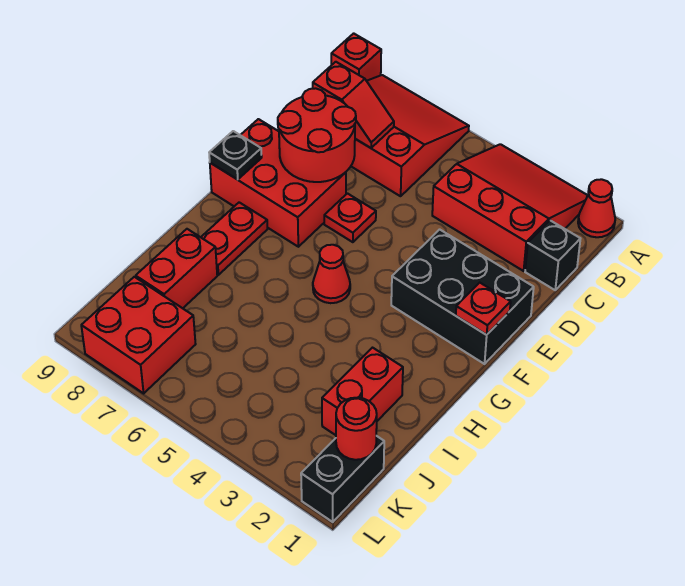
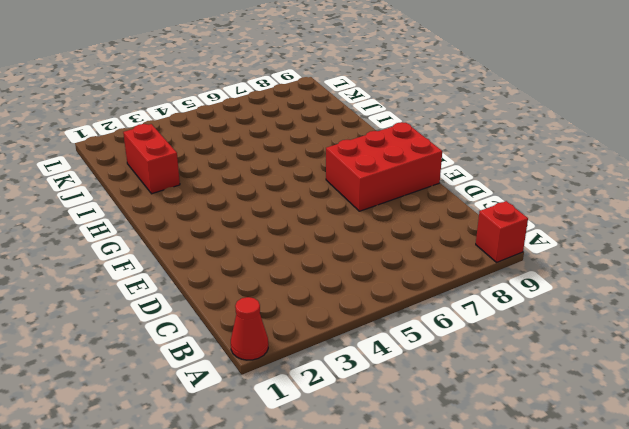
none -> red slope A2:C4 level 1 top C
none -> red slope A6:C8 level 1 top C
none -> black brick C1 level 1

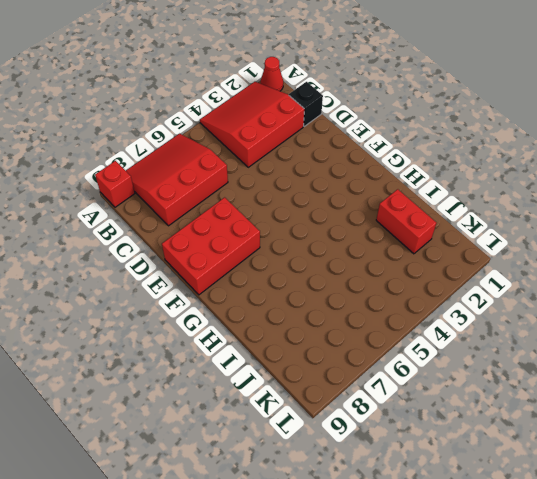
none -> black brick E1:F3 level 1
none -> red plate E6 level 1
none -> red cone G5 level 1

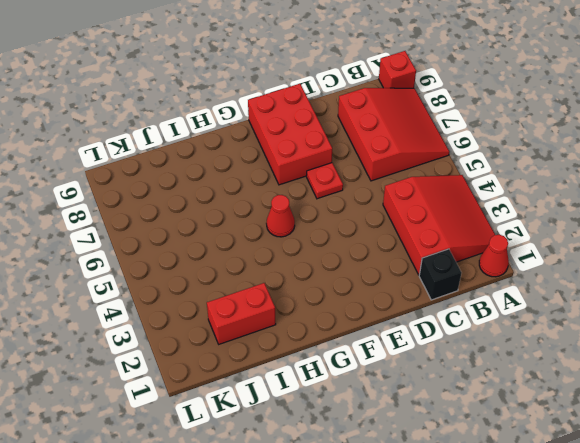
none -> black brick E1:F3 level 1
none -> red plate G8:H8 level 1
none -> red brick I8:J8 level 1

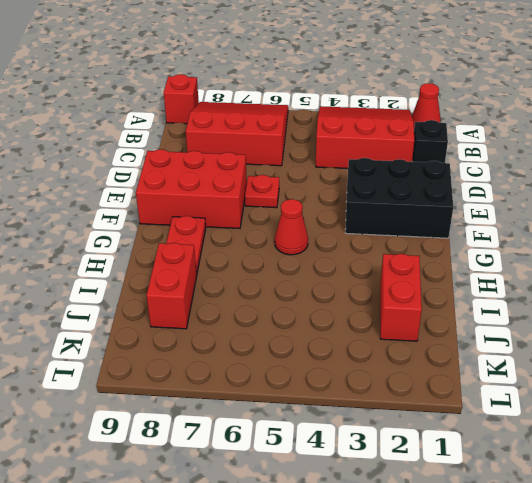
none -> black brick K1:L1 level 1
none -> red brick K7:L8 level 1
none -> red slope C7:C8 level 2 top 8

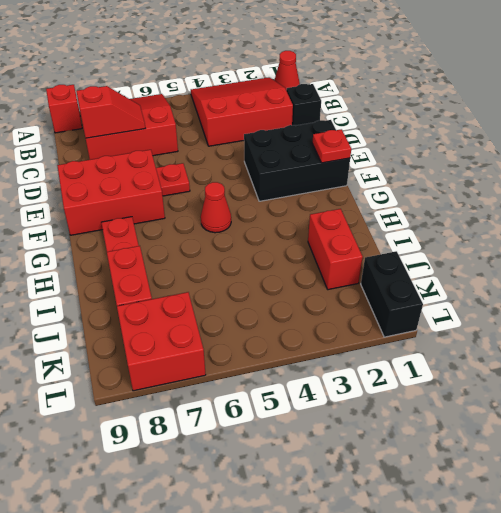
none -> red round brick D7:E8 level 2
none -> black plate F9 level 2
none -> red round brick K1 level 2

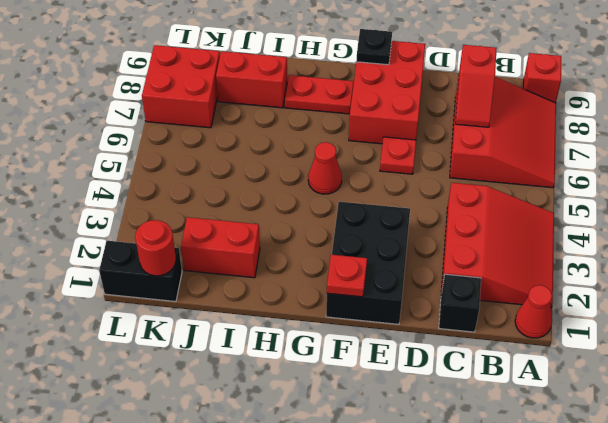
none -> red round brick D7:E8 level 2

